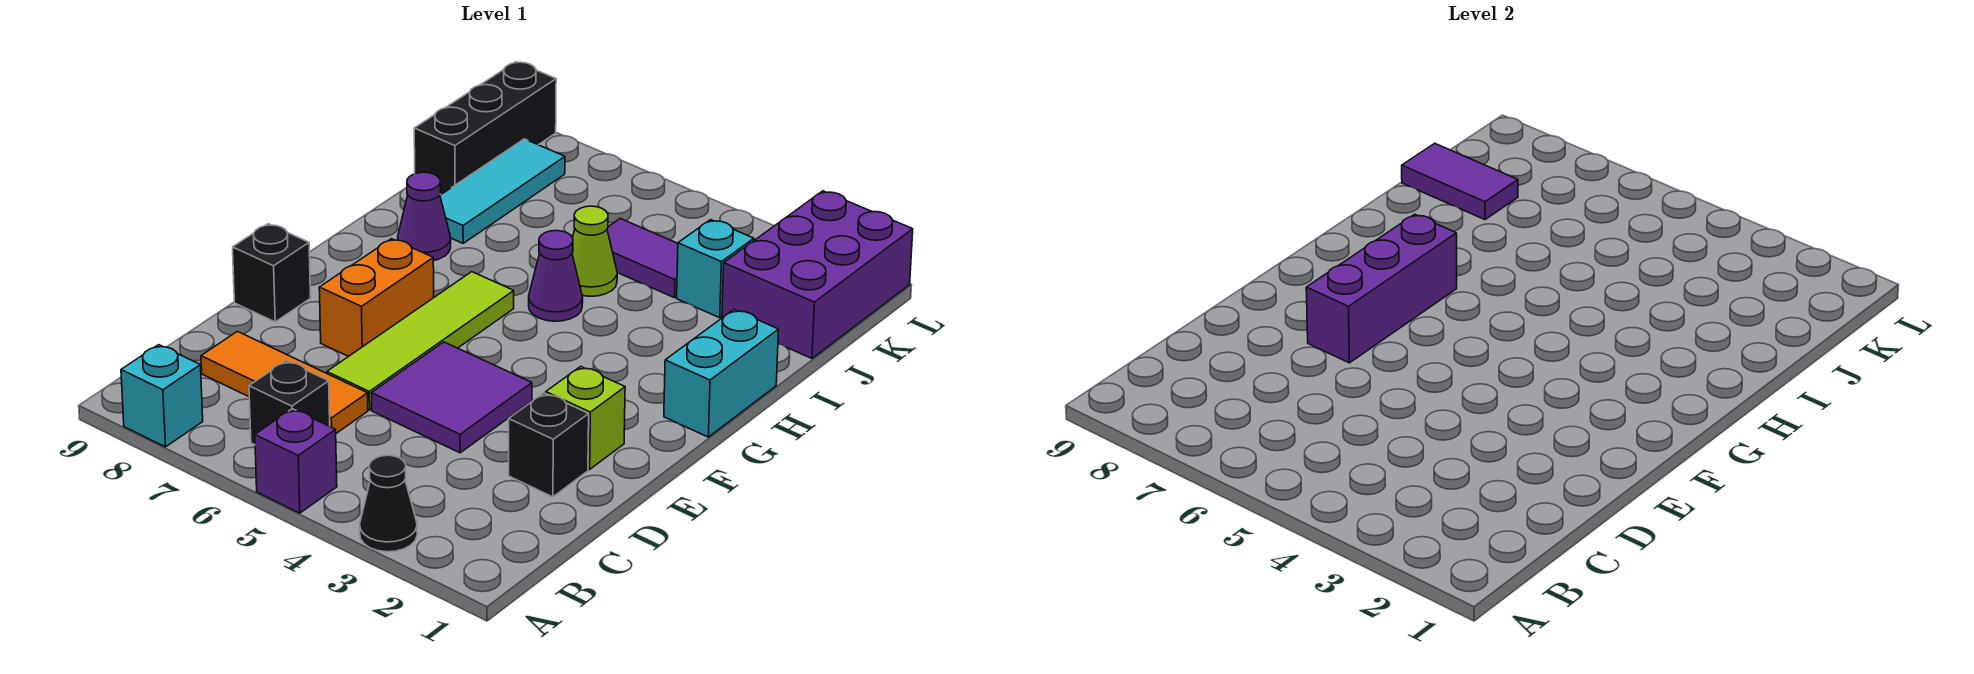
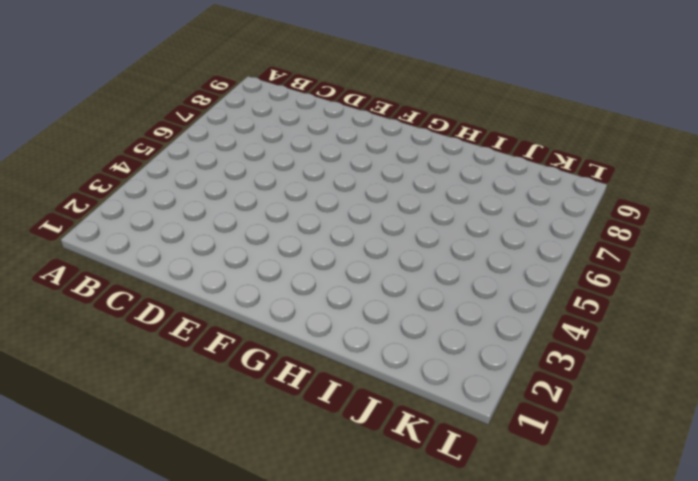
none -> black cone A3 level 1
none -> purple brick A5 level 1
none -> cyan brick A8 level 1

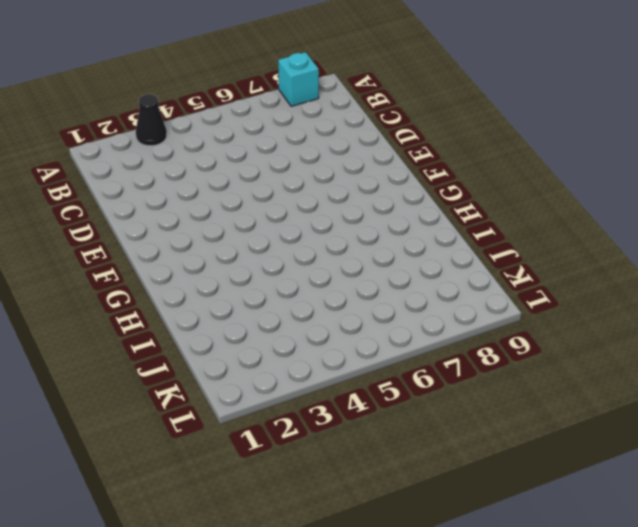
none -> purple brick A5 level 1
none -> black brick B6 level 1
none -> orange tile C6:C8 level 1

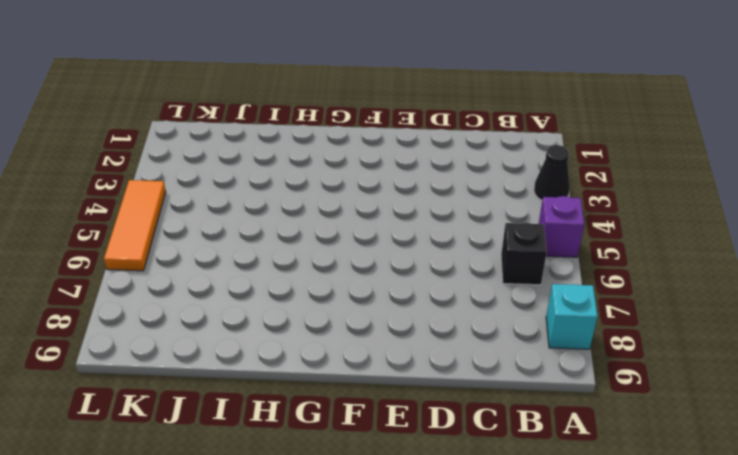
orange tile L4:L6 level 1 -> orange tile C6:C8 level 1
none -> black brick D2 level 1
none -> purple tile D4:E5 level 1
none -> lime tile D6:G6 level 1

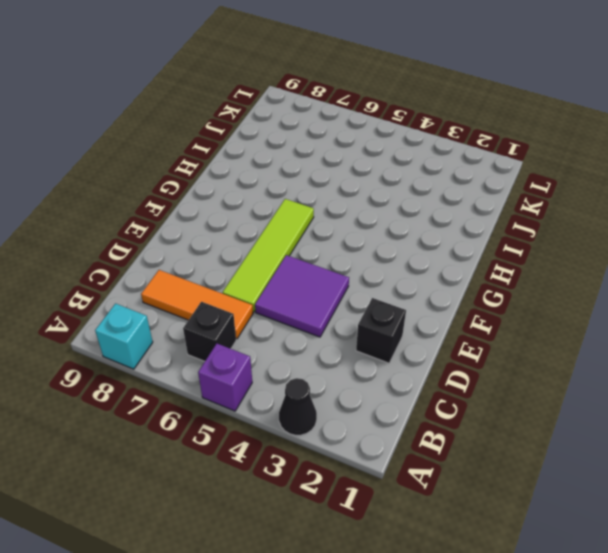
none -> lime brick E2 level 1
none -> orange brick E7:F7 level 1
none -> black brick E9 level 1

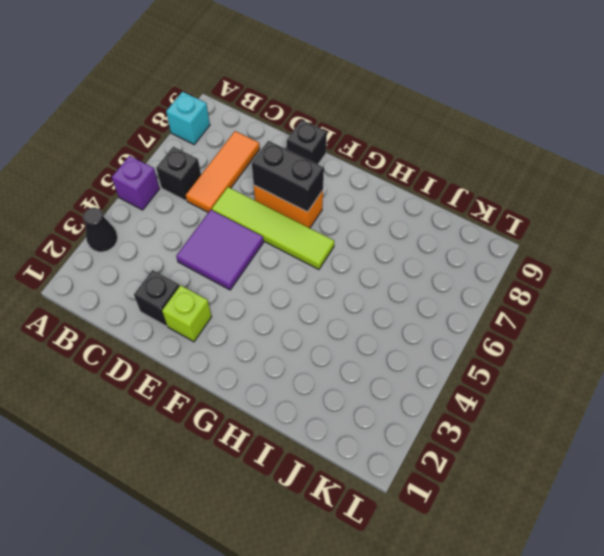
black brick E7:F7 level 2 -> purple brick E7:G7 level 2
none -> cyan brick G1:H1 level 1
none -> purple cone H5 level 1
none -> purple cone H8 level 1

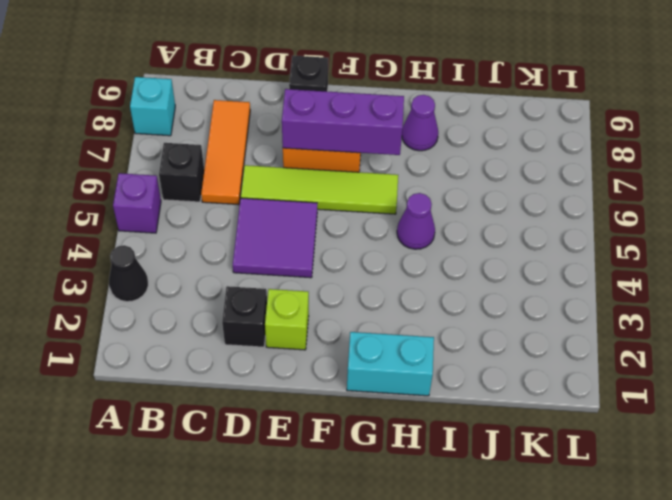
none -> lime cone I5 level 1
none -> cyan tile I8:K8 level 1
none -> purple brick J1:L2 level 1

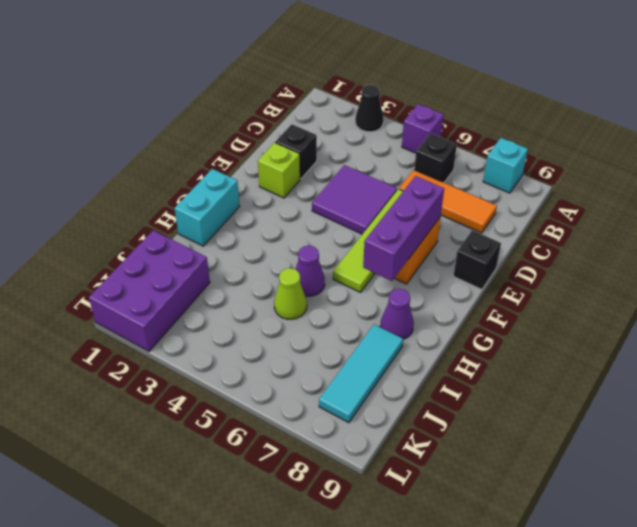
none -> cyan brick J3 level 1
none -> purple tile J4:J5 level 1
none -> black brick J9:L9 level 1

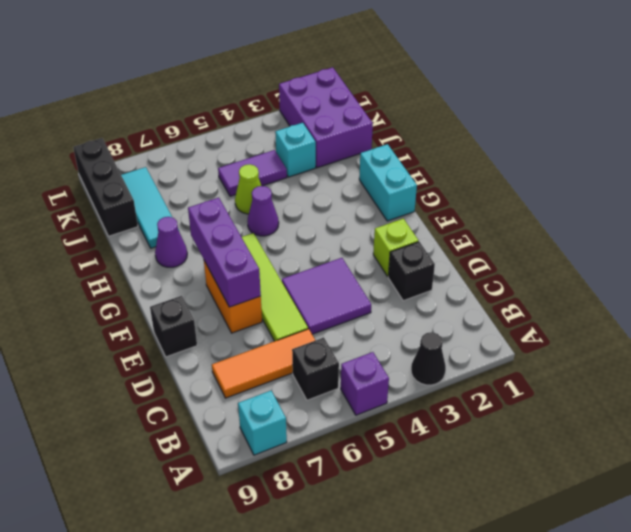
none -> purple tile J8:J9 level 2

